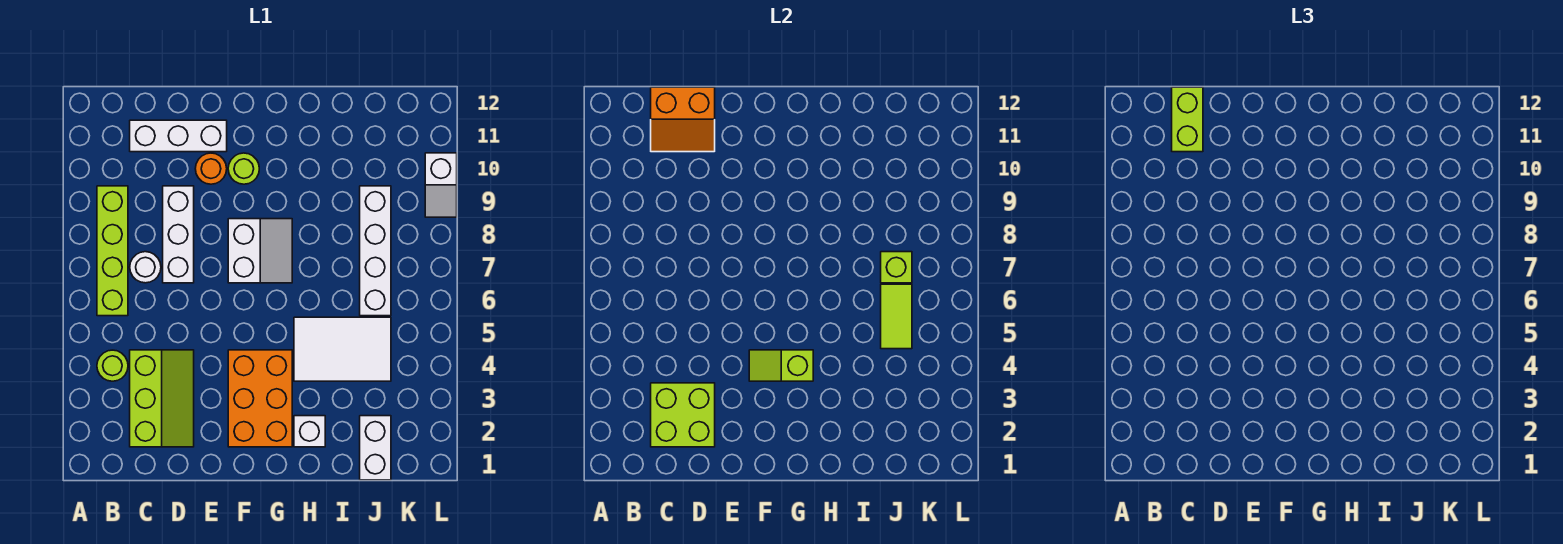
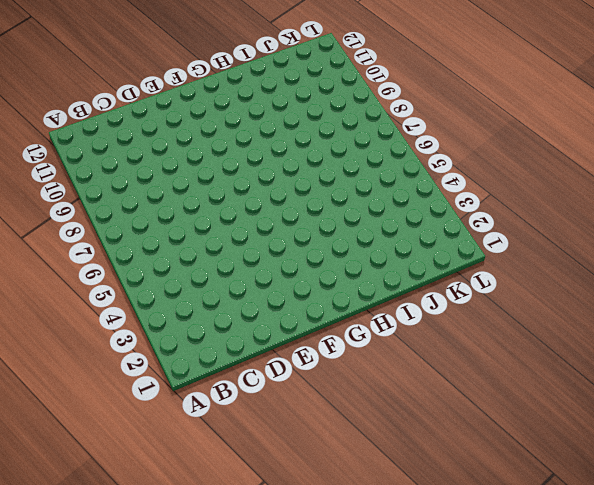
none -> lime round brick B4 level 1
none -> lime brick B6:B9 level 1
none -> lime slope C2:D4 level 1 top C

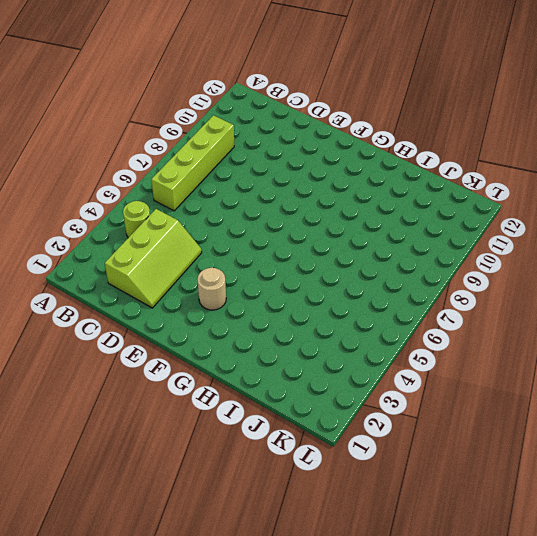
tan round brick F3 level 1 -> orange brick F2:G4 level 1
none -> white round brick C7 level 1
none -> white brick C11:E11 level 1
none -> white brick D7:D9 level 1

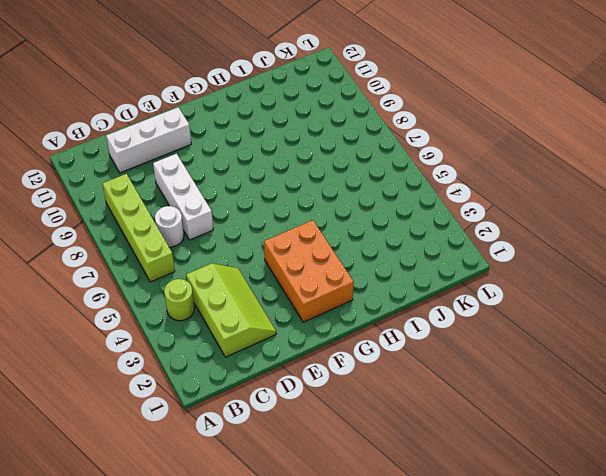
none -> orange round brick E10 level 1
none -> white slope F7:G8 level 1 top F
none -> lime round brick F10 level 1

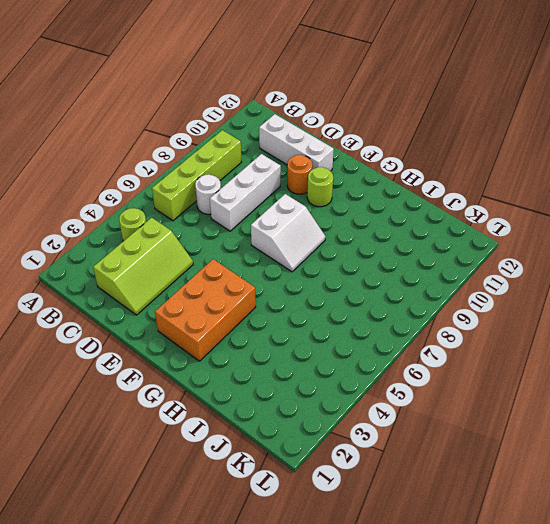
none -> white brick H2 level 1
none -> white tile H4:J5 level 1
none -> white brick J1:J2 level 1

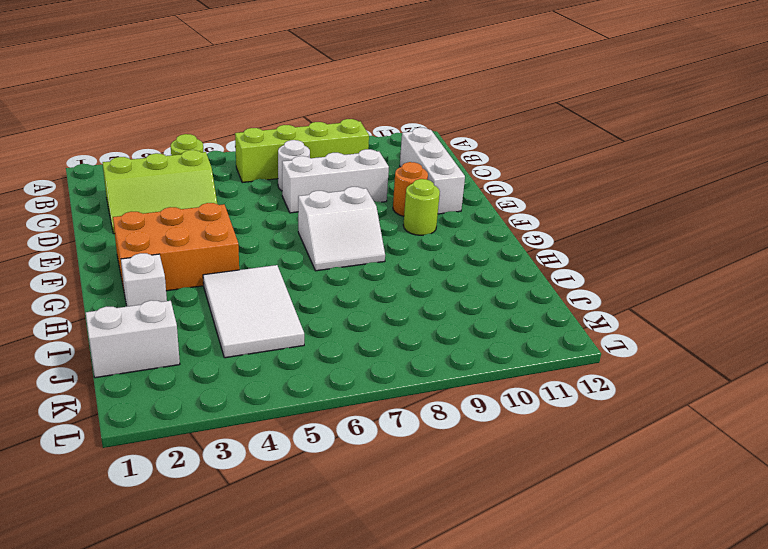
none -> white brick J6:J9 level 1
none -> white slope L9:L10 level 1 top 10
none -> lime brick C2:D3 level 2

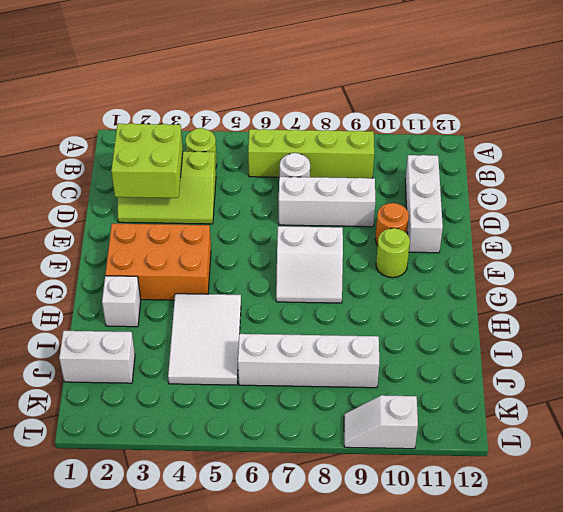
none -> orange slope C11:D12 level 2 top 12
none -> lime slope F4:G4 level 2 top G
none -> lime tile J5:J6 level 2

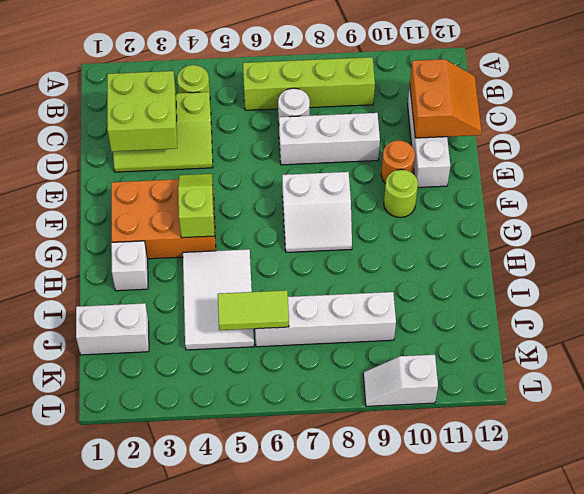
orange slope C11:D12 level 2 top 11 -> orange slope C11:D12 level 2 top 12
none -> lime brick J7 level 2
none -> lime brick C11:C12 level 3

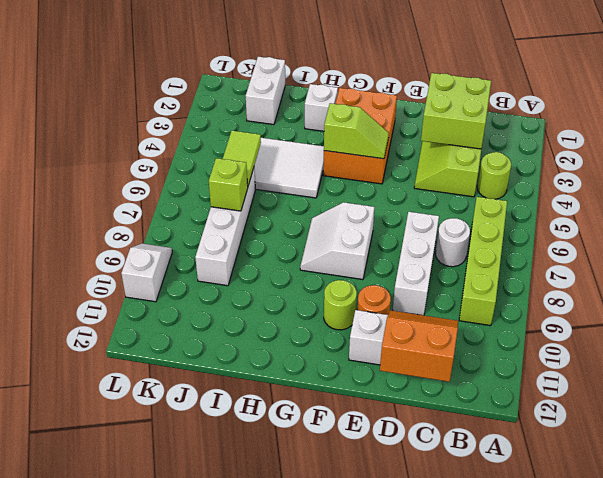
none -> lime brick C11:C12 level 3

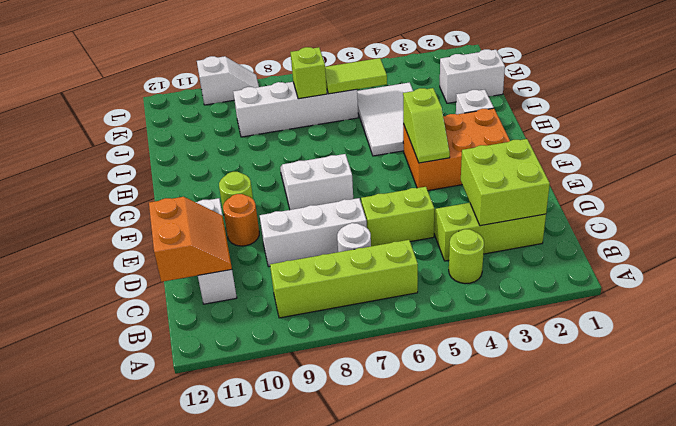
lime brick D5:D6 level 1 -> lime brick C11:C12 level 3

